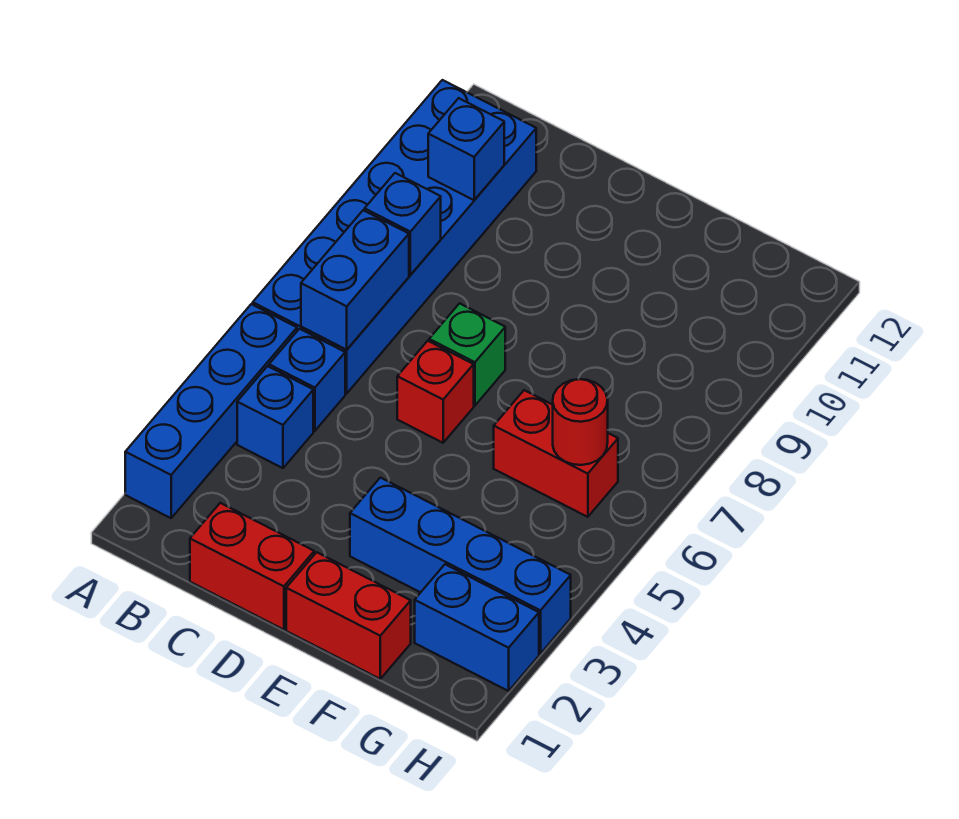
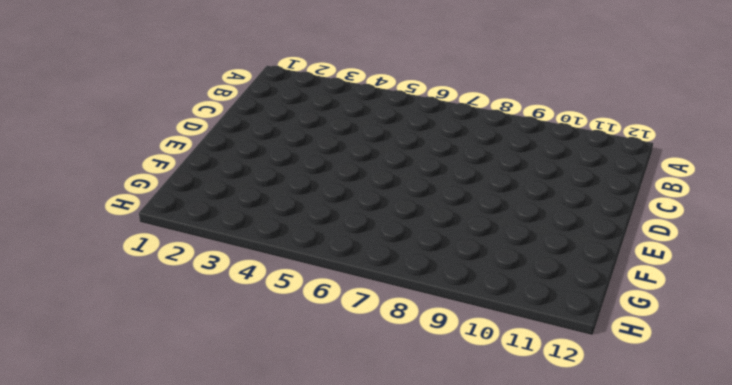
none -> blue brick A2:A5 level 1
none -> blue brick A6:B11 level 1
none -> blue brick B4 level 1

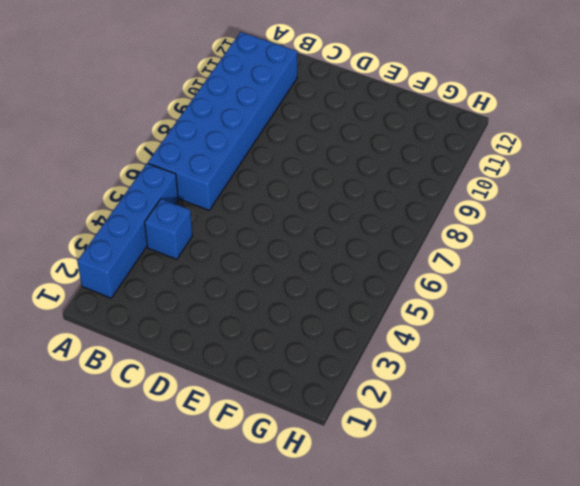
none -> blue brick B5 level 1
none -> red brick C1:D1 level 1
none -> red brick D6 level 1

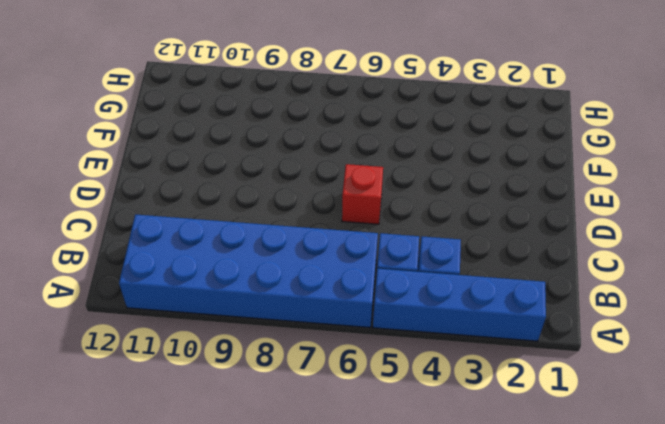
none -> red brick C1:D1 level 1
none -> green brick D7 level 1
none -> red brick E1:F1 level 1

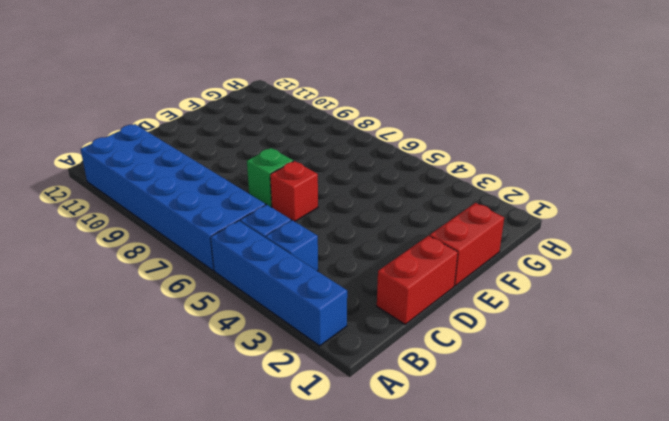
none -> blue brick E3:H3 level 1
none -> red brick F6:G6 level 1
none -> blue brick G2:H2 level 1

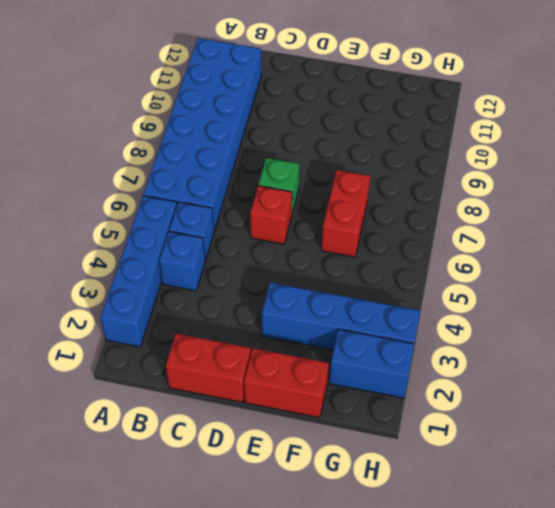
red brick F6:F7 level 1 -> red brick F6:G6 level 1
none -> blue brick B6:B7 level 2
none -> blue brick B8 level 2
none -> blue brick B10 level 2

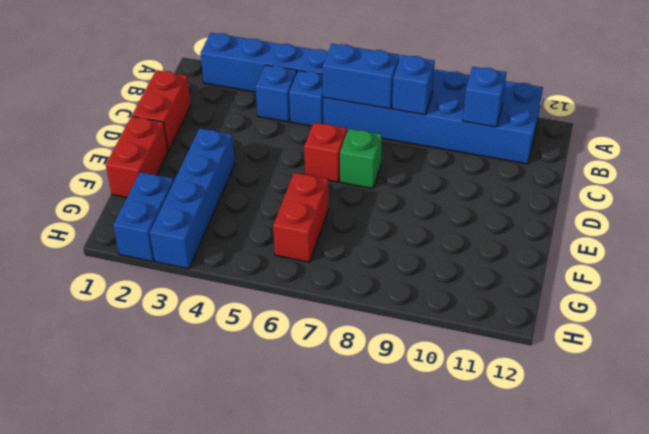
none -> red round brick G6 level 2

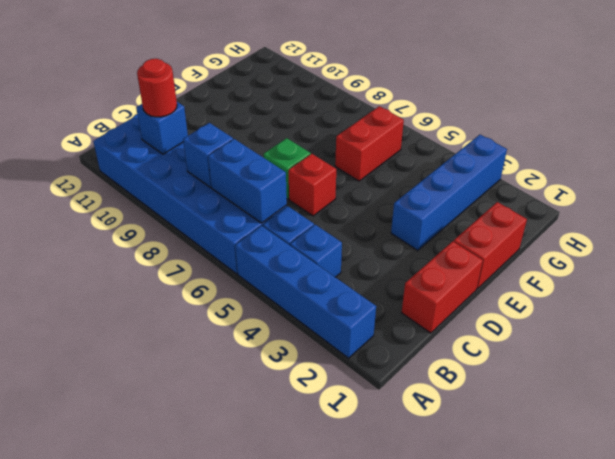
red round brick B10 level 3 -> red round brick G6 level 2
none -> blue brick G2:H2 level 1

